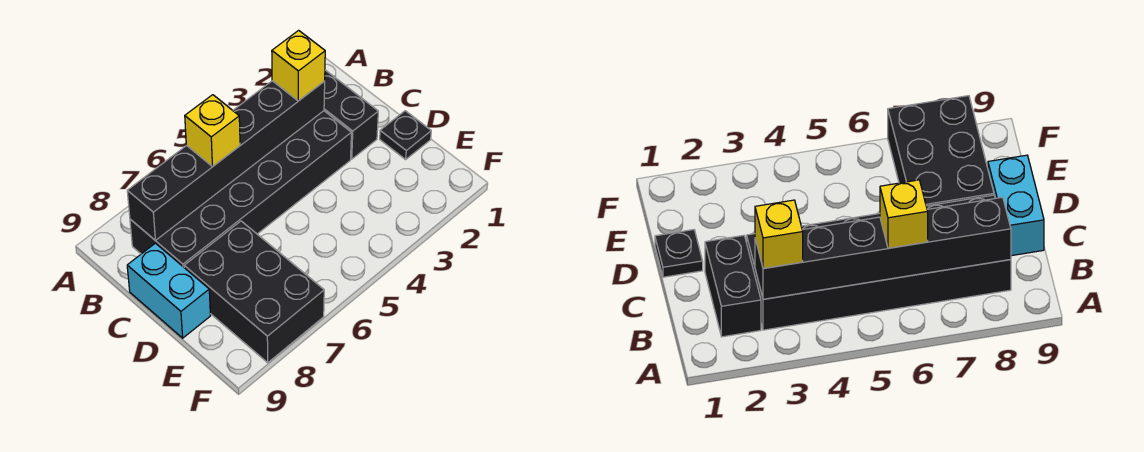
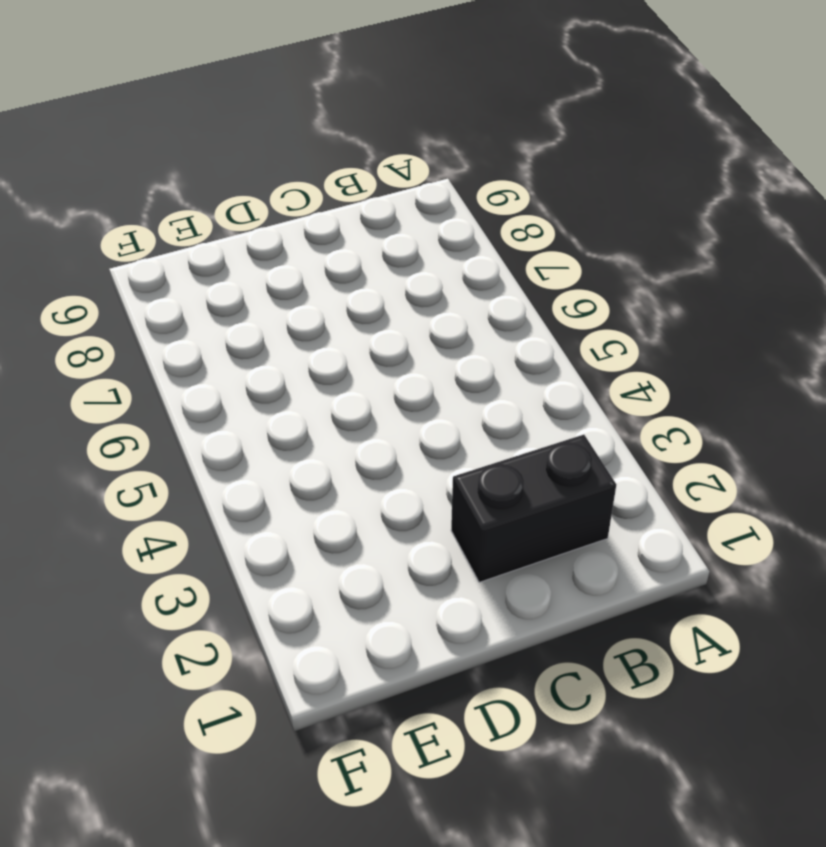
none -> black brick B3:C8 level 1
none -> cyan brick C9:D9 level 1

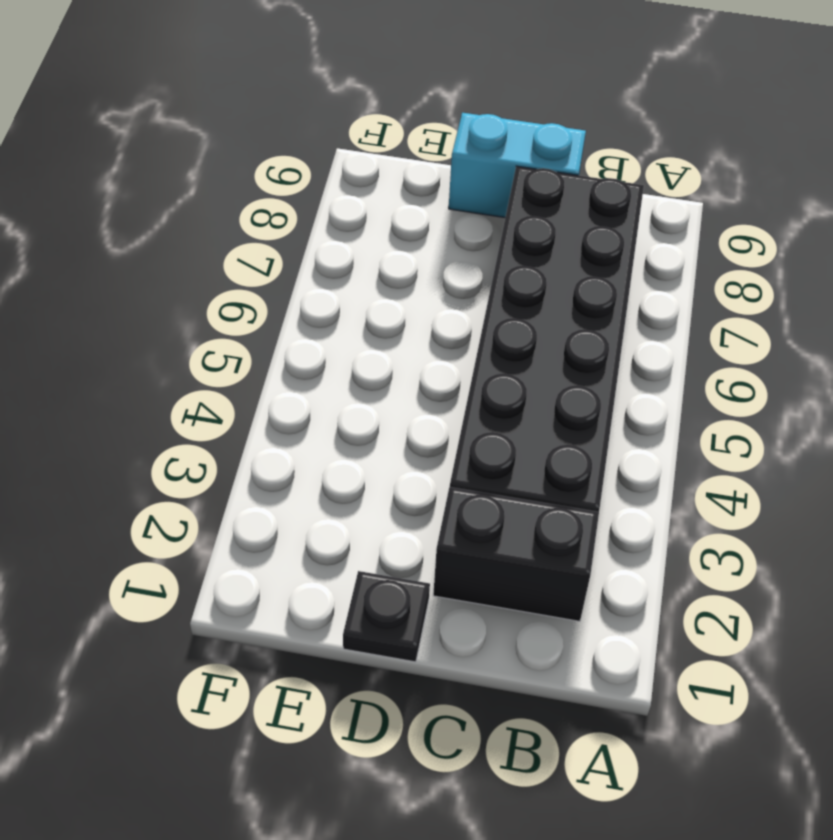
none -> black brick D7:F8 level 1
none -> black brick B3:B8 level 2

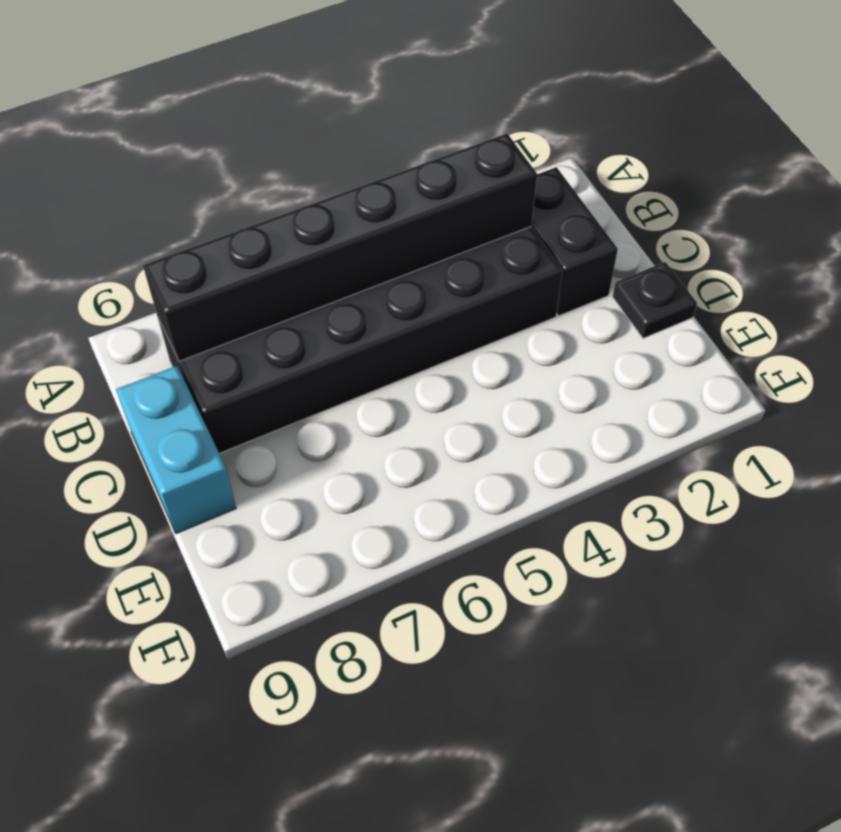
none -> black brick D7:F8 level 1
none -> yellow brick B3 level 3

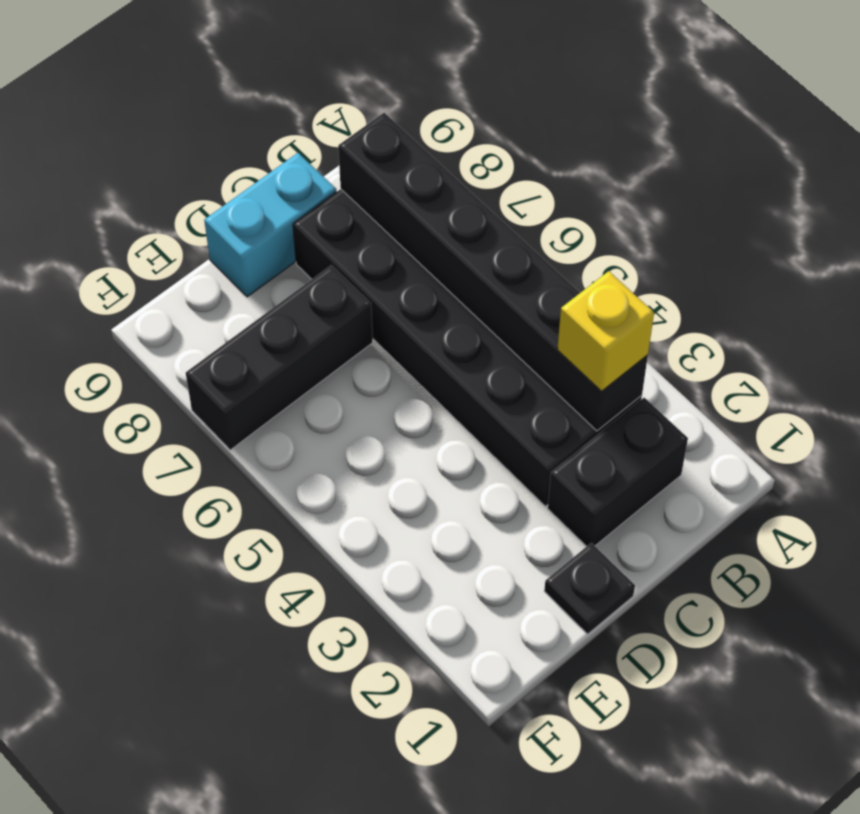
black brick D7:F7 level 1 -> black brick D7:F8 level 1
none -> yellow brick B6 level 3

